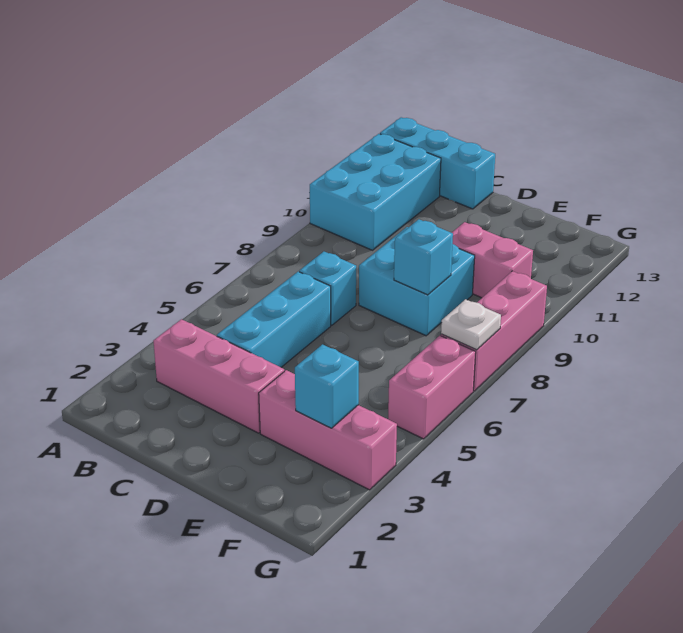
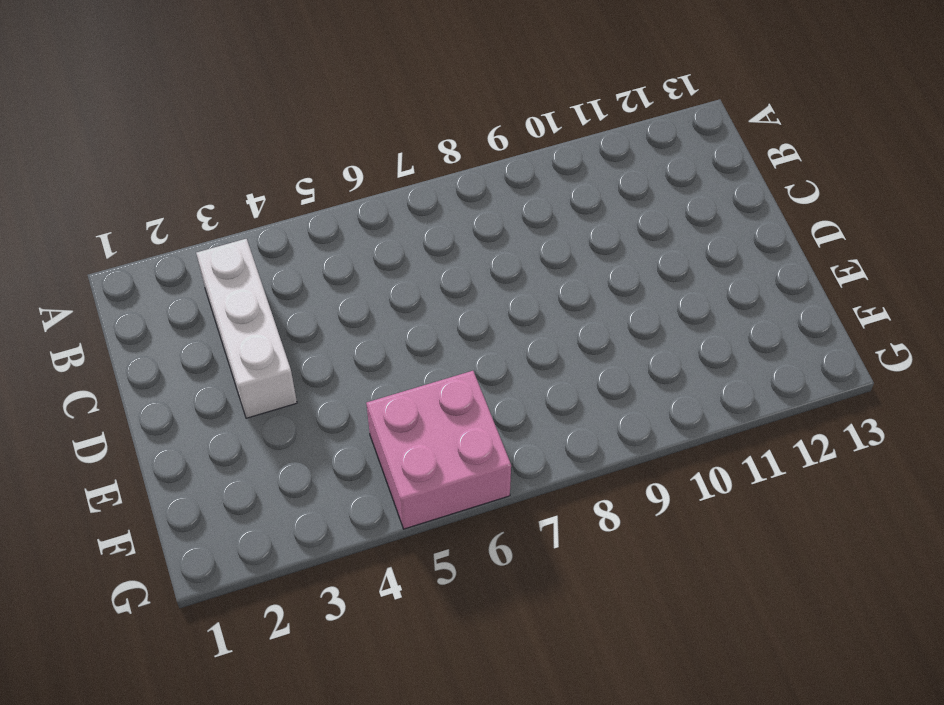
white brick B3:D3 level 1 -> pink brick B3:D3 level 1
pink brick F5:G6 level 1 -> pink brick G5:G6 level 1
none -> cyan brick A10:B12 level 1
none -> cyan brick A13:C13 level 1
none -> cyan brick C4:C6 level 1

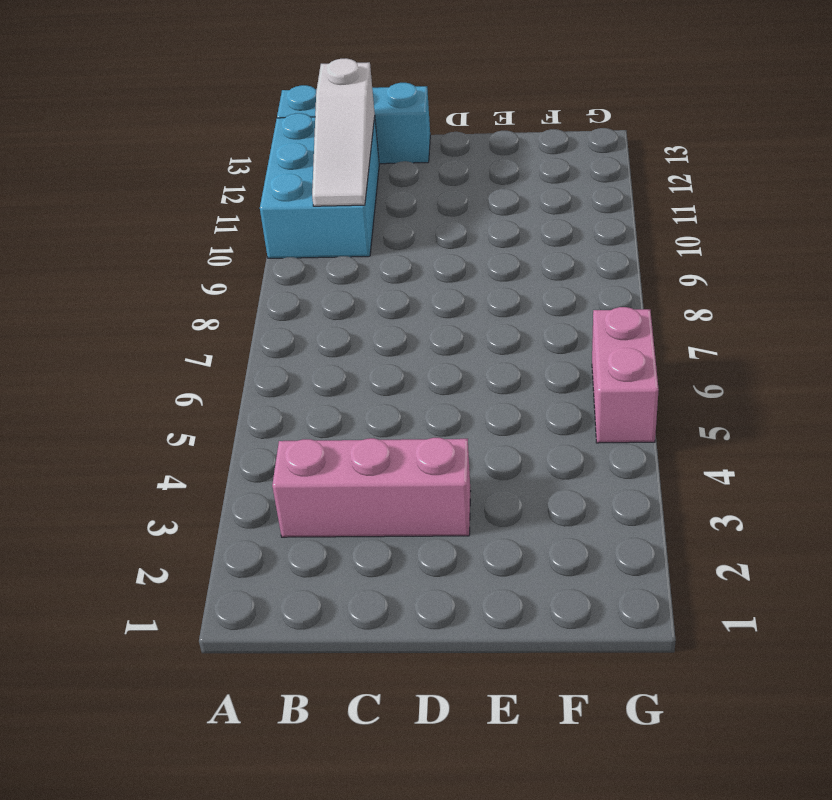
white slope B10:B12 level 2 top 12 -> none
none -> cyan brick C4:C6 level 1
none -> cyan brick C7 level 1
none -> cyan brick D8:E9 level 1

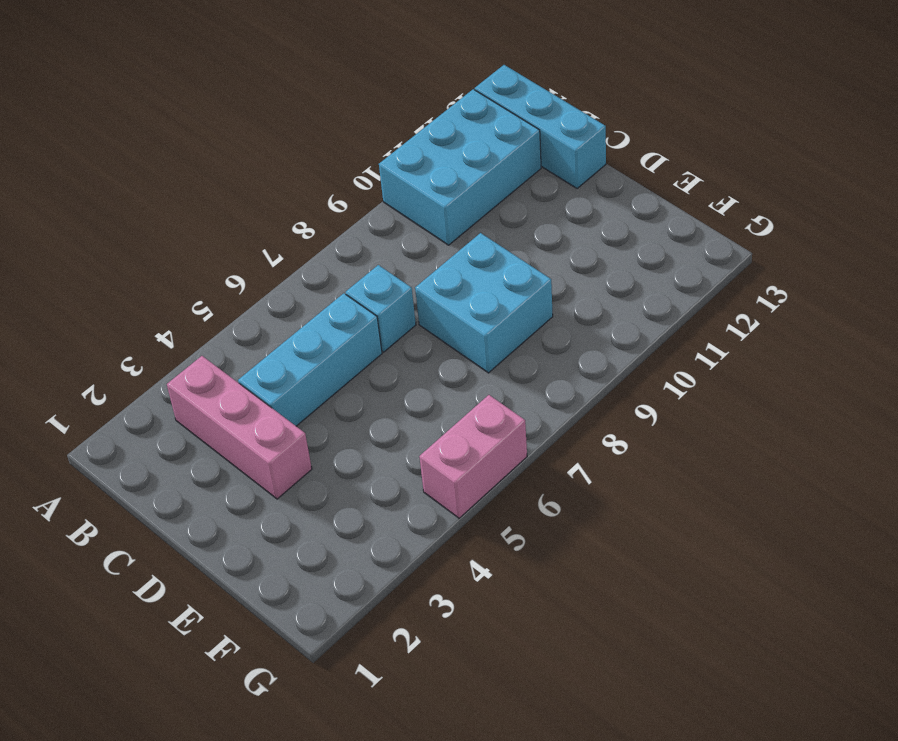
none -> pink brick E3:G3 level 1
none -> pink brick E10:F10 level 1
none -> pink brick G7:G9 level 1

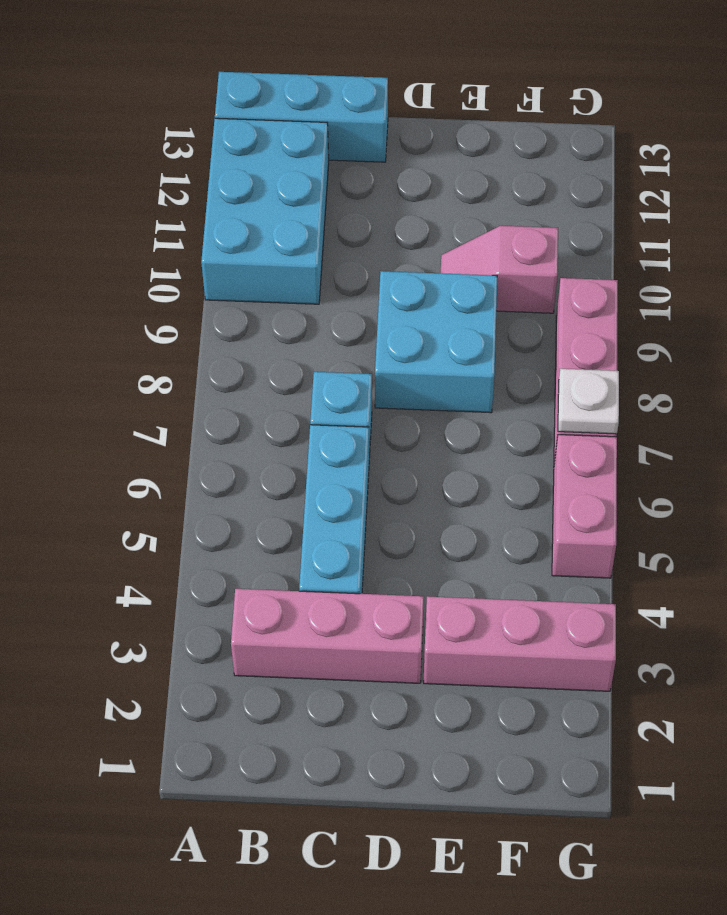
pink slope E10:F10 level 1 top F -> pink brick E10:F10 level 1
none -> cyan brick E8 level 2
none -> cyan brick F3 level 2

